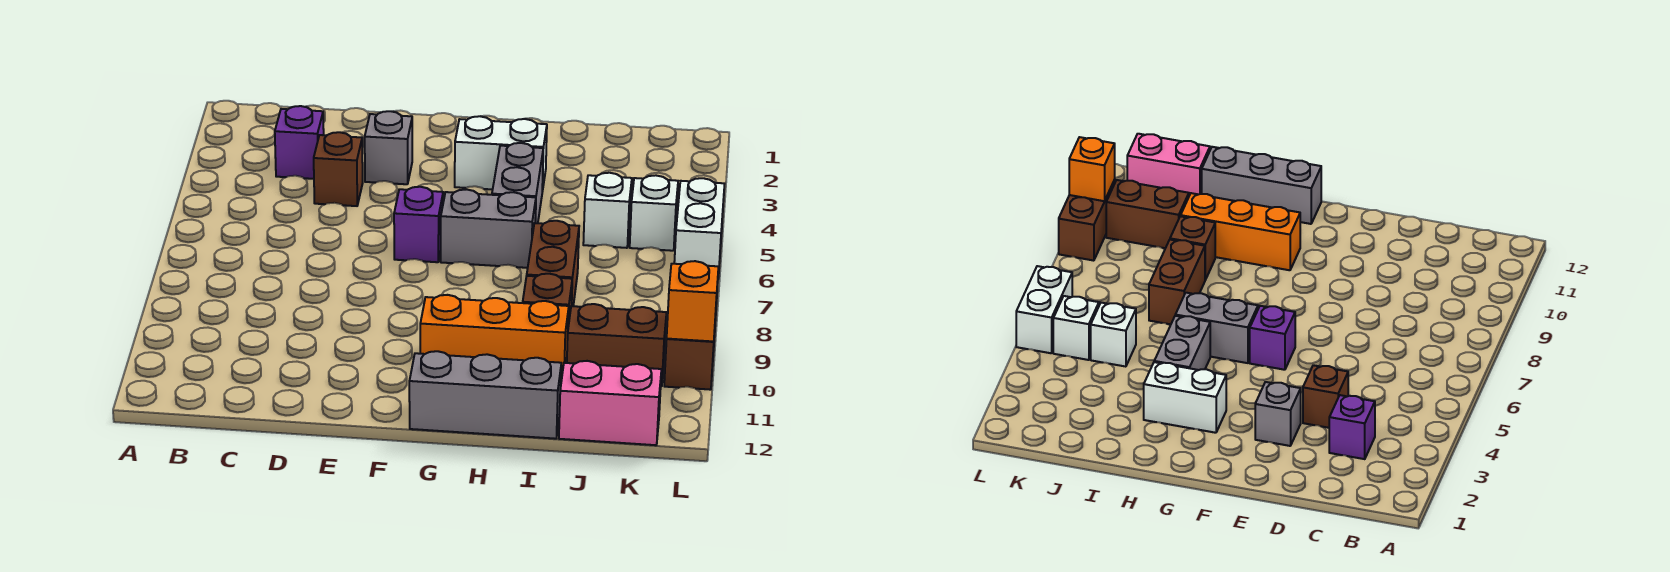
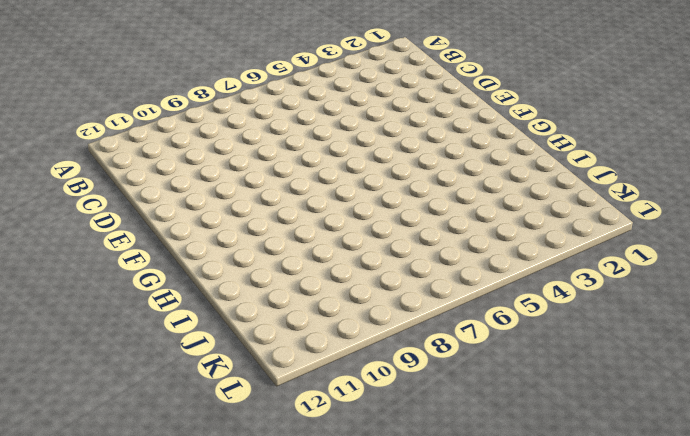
none -> purple brick C3 level 1
none -> brown brick D4 level 1
none -> grey brick E3 level 1

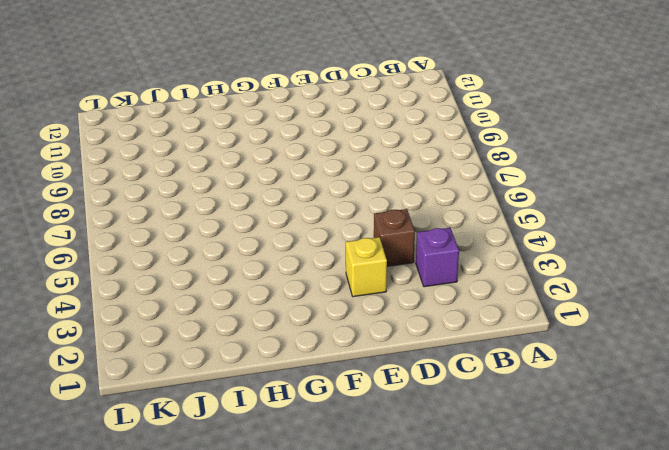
yellow brick E3 level 1 -> grey brick E3 level 1
none -> purple brick F6 level 1
none -> white brick G3:H3 level 1
none -> grey brick G6:H6 level 1

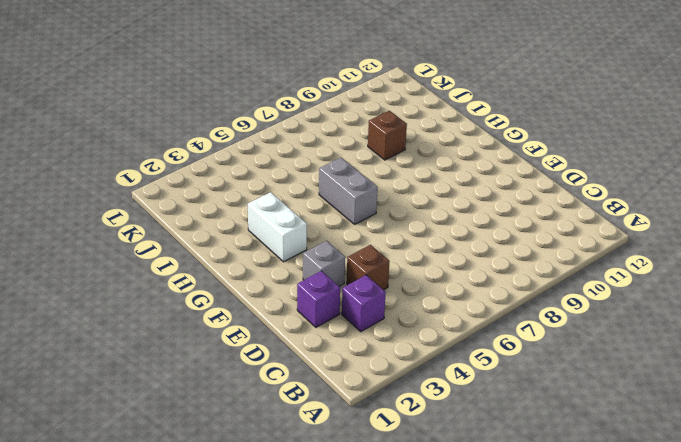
purple brick D2 level 1 -> purple brick F6 level 1
none -> orange brick G10:I10 level 1
none -> grey brick G12:I12 level 1
none -> grey brick H4:H5 level 1

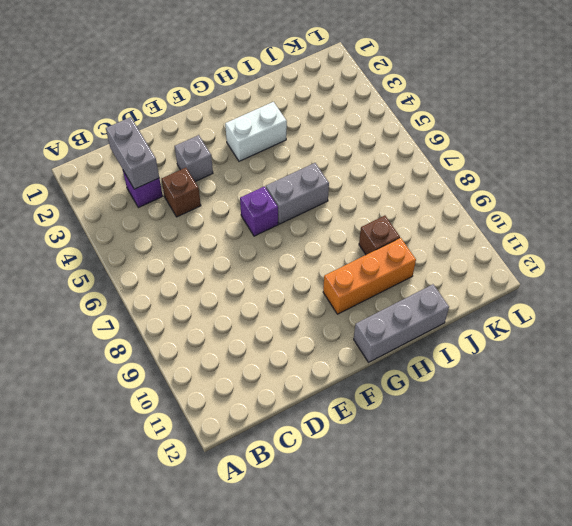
grey brick C2:C3 level 2 -> grey brick H4:H5 level 1
none -> brown brick I7:I8 level 1
none -> white brick J5 level 1
none -> brown brick J10:K10 level 1

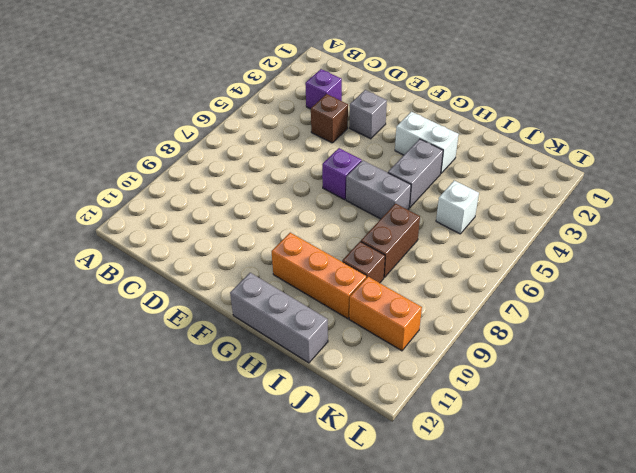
orange brick J10:K10 level 1 -> brown brick J10:K10 level 1
none -> pink brick J12:K12 level 1
none -> white brick K5 level 1
none -> white brick L5:L6 level 1

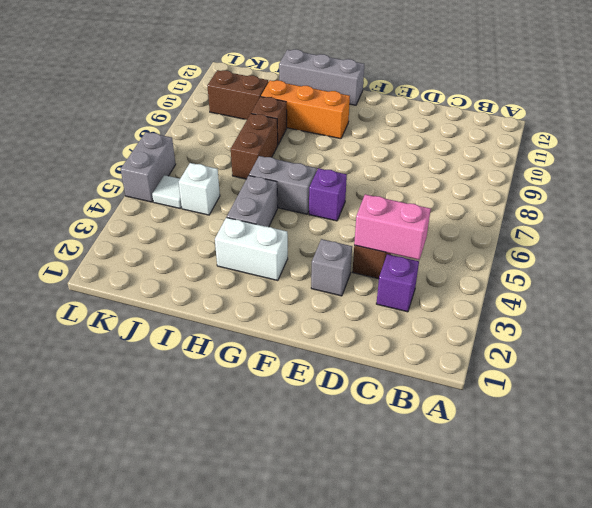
pink brick C4:D4 level 2 -> pink brick J12:K12 level 1
white tile K5 level 1 -> white brick K5 level 1
grey brick L5:L6 level 1 -> white brick L5:L6 level 1
none -> brown brick L9:L10 level 1
none -> orange brick L10 level 2

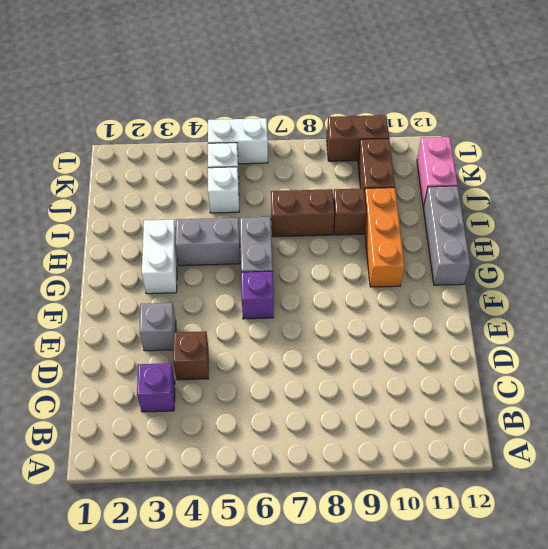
none -> orange brick L10 level 2

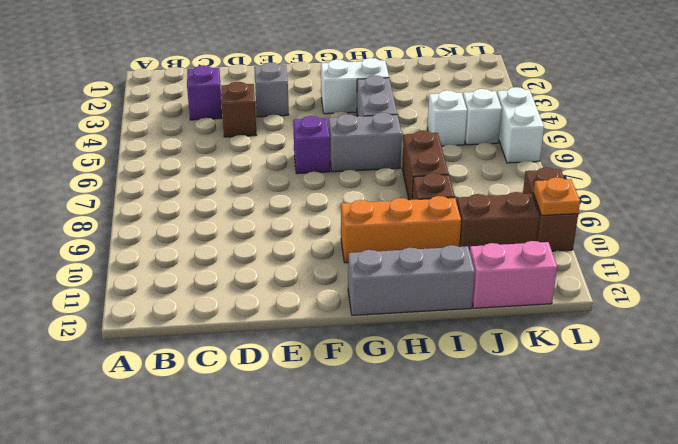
orange plate L10 level 2 -> orange brick L10 level 2

